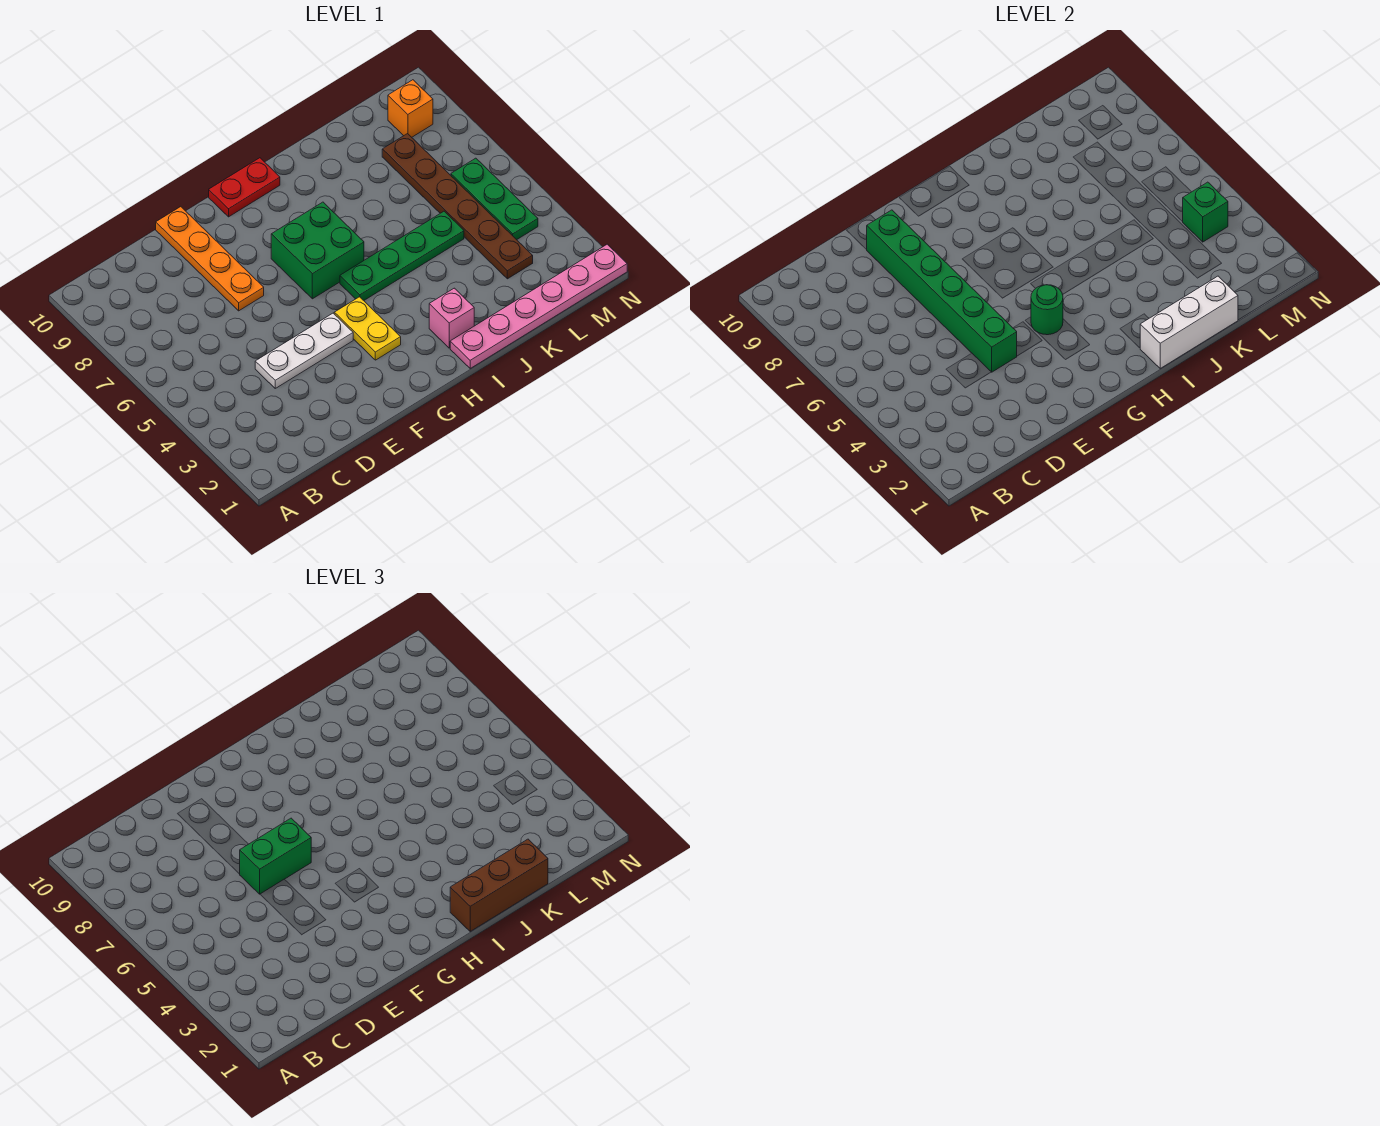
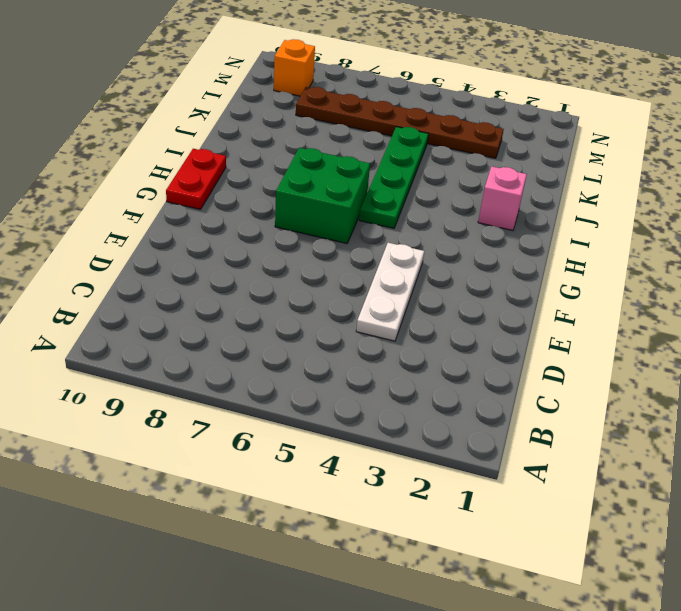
none -> orange plate E7:E10 level 1
none -> yellow plate G3:G4 level 1
none -> pink plate I1:N1 level 1

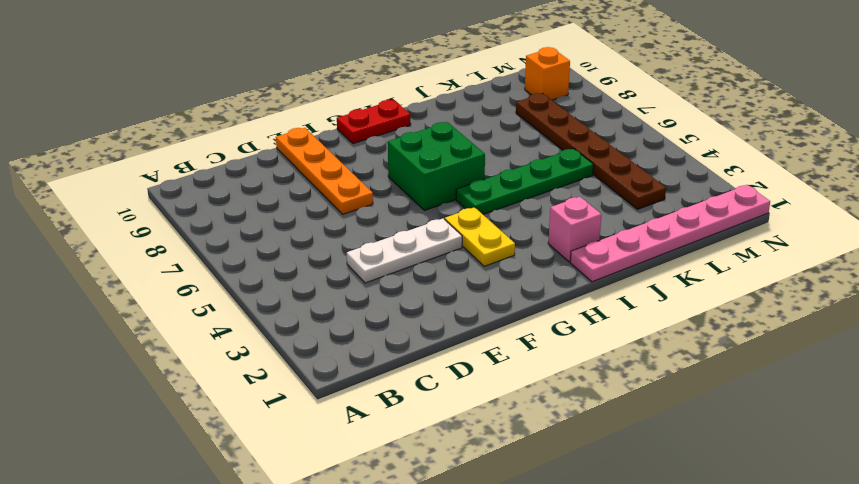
none -> green plate M4:M6 level 1
none -> green brick E4:E9 level 2
none -> green round brick G4 level 2

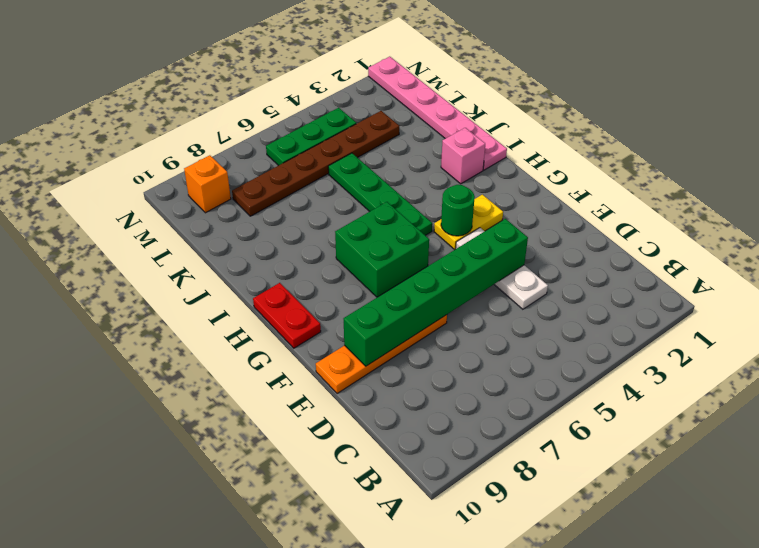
none -> white brick I1:K1 level 2
none -> green brick M4 level 2
none -> green brick E6:F6 level 3

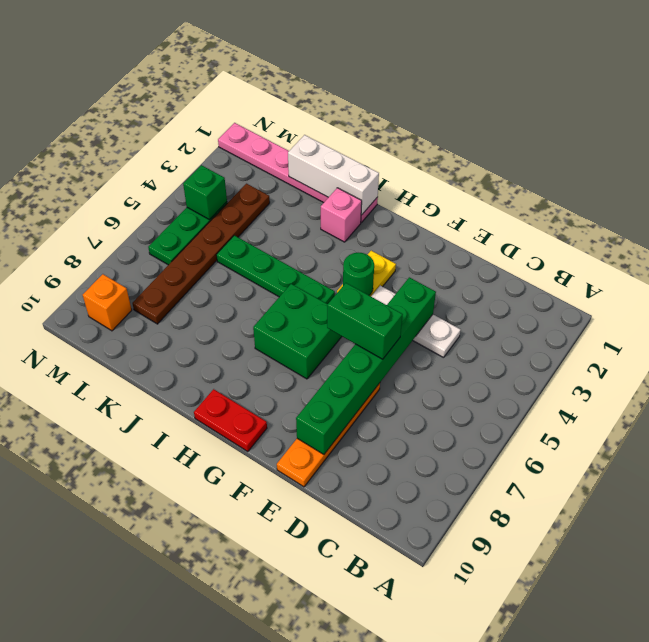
none -> brown brick I1:K1 level 3

